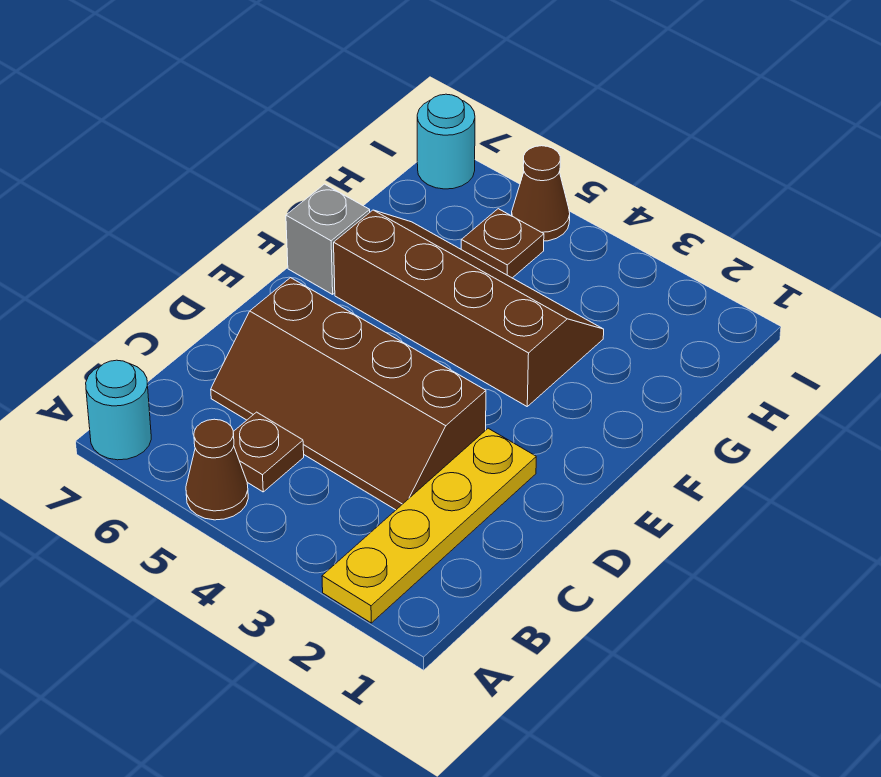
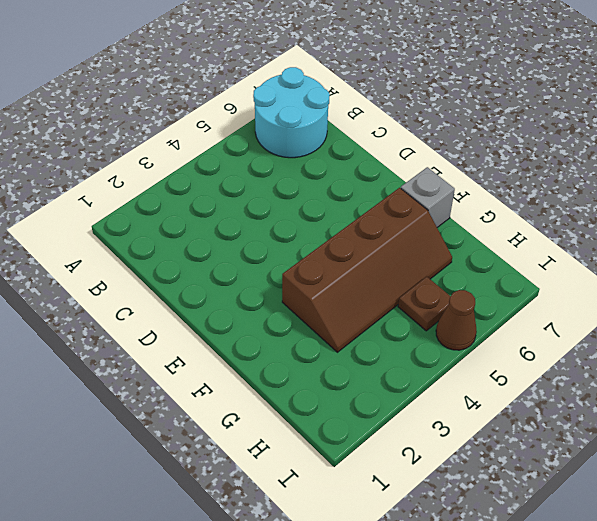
cyan round brick A6:B7 level 1 -> cyan round brick A7 level 1
none -> yellow plate A2:D2 level 1
none -> brown cone A5 level 1

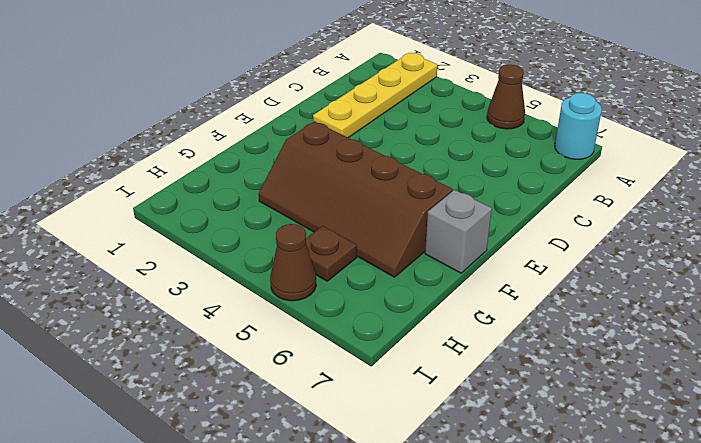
none -> brown plate B5 level 1
none -> brown slope C3:D6 level 1 top D

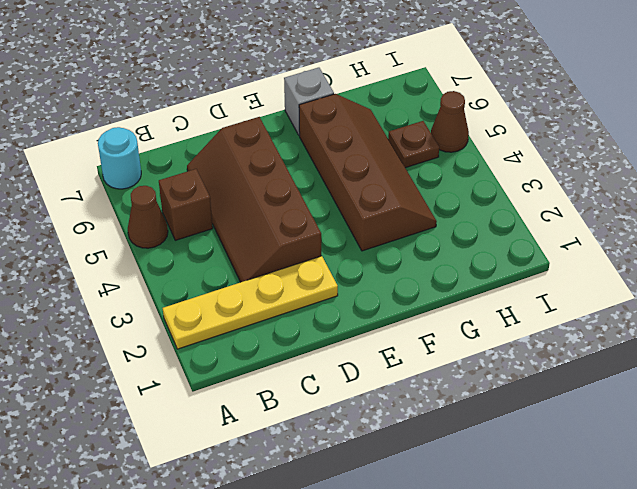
brown brick B5 level 1 -> brown plate B5 level 1
none -> cyan round brick I7 level 1

